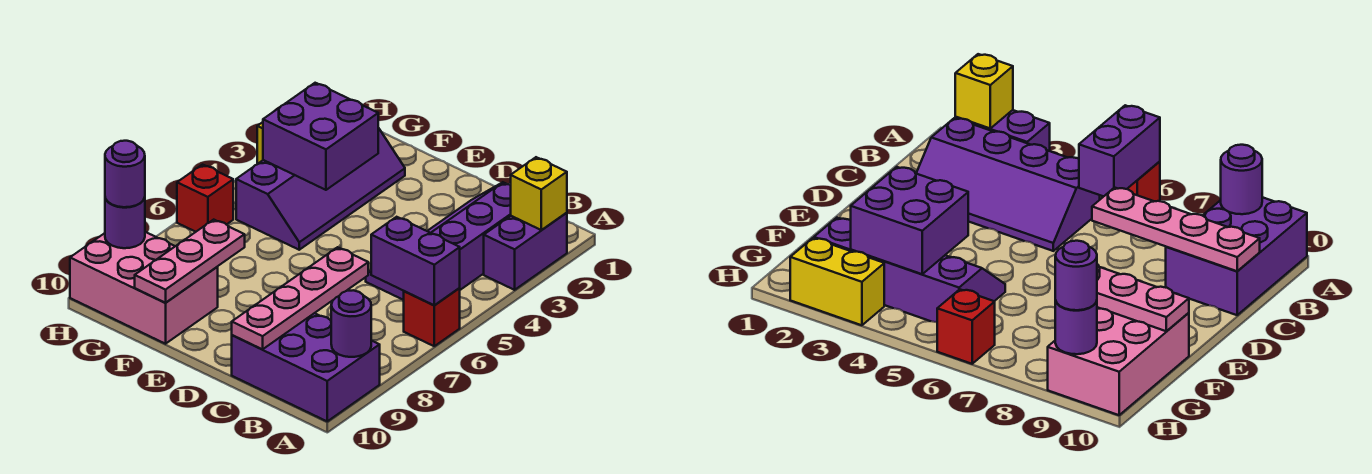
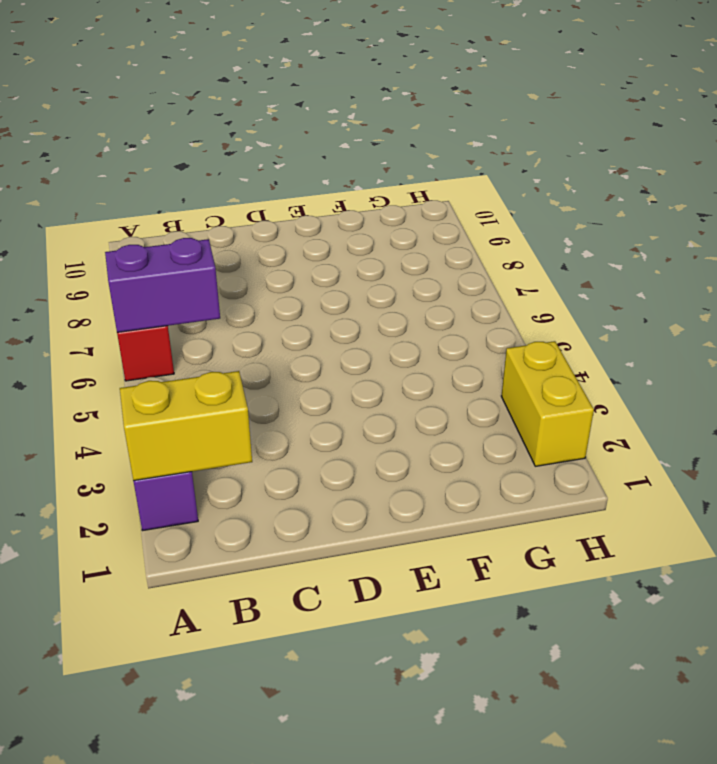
yellow brick A2:B2 level 2 -> yellow brick A2 level 2
none -> purple brick A9:C10 level 1
none -> purple slope B2:C5 level 1 top B
none -> purple slope F2:G5 level 1 top G

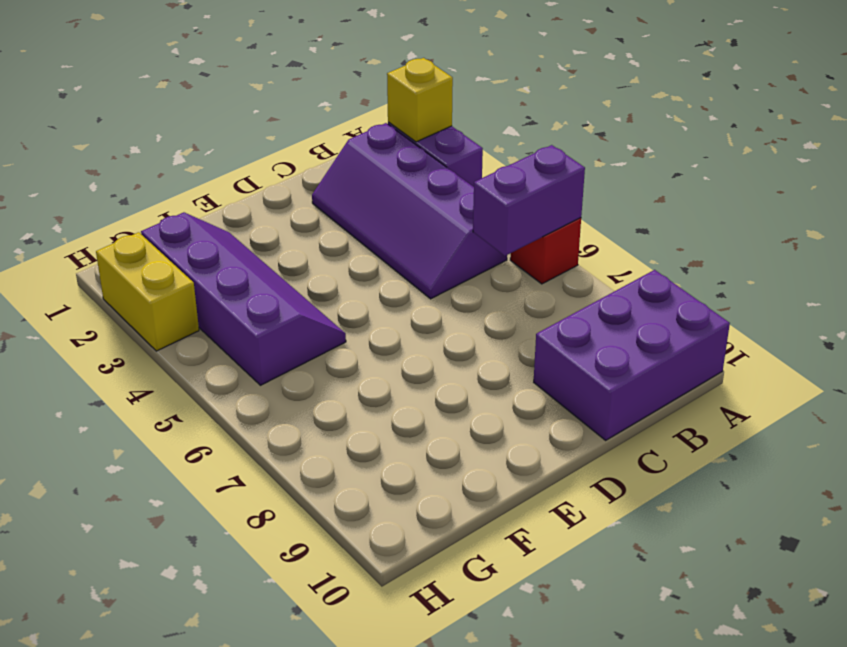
none -> pink brick F9:H10 level 1
none -> red brick H6 level 1
none -> purple round brick A9 level 2

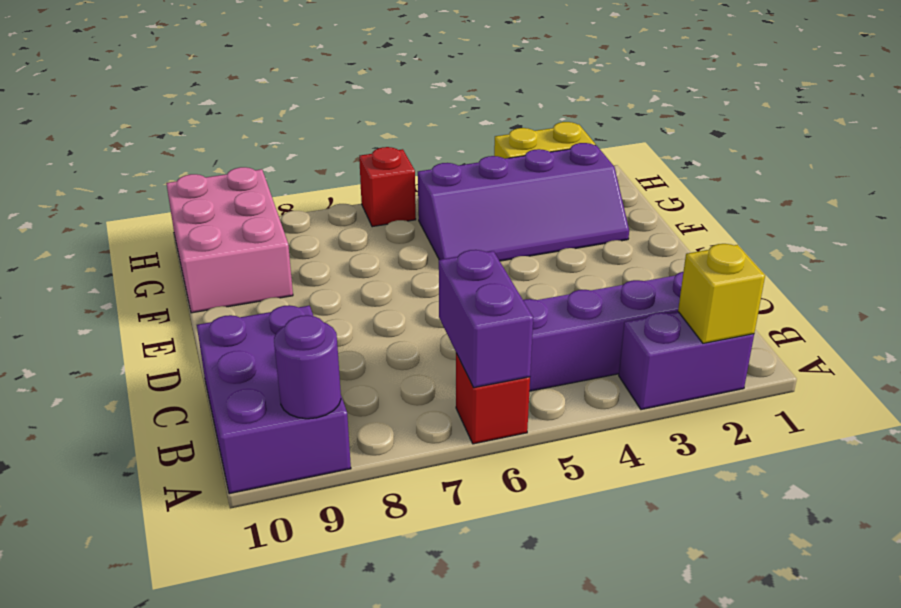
none -> pink plate C7:C10 level 2
none -> purple brick F3:G4 level 2
none -> pink plate F8:F10 level 2

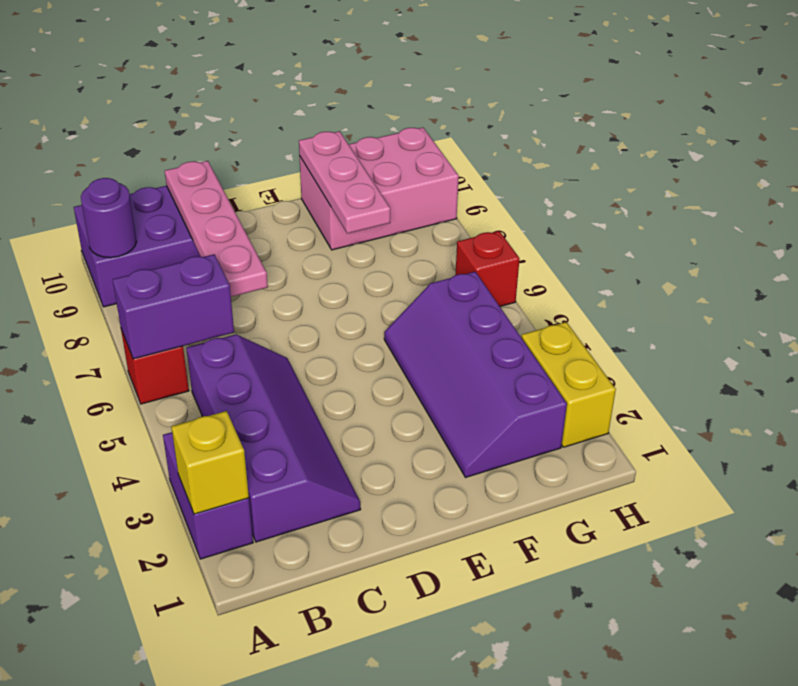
none -> purple brick F3:G4 level 2
none -> purple round brick H9 level 2
none -> purple round brick H9 level 3

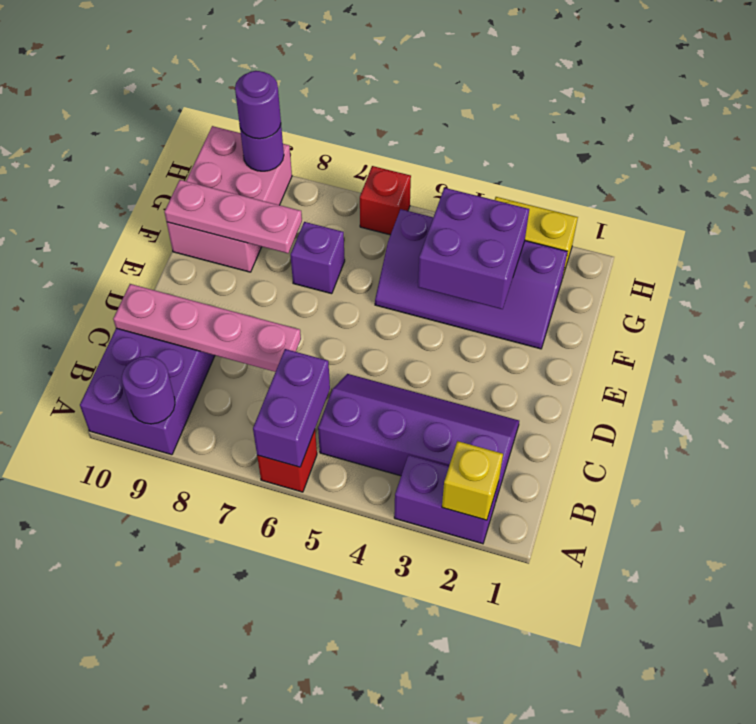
purple brick F7 level 1 -> none

